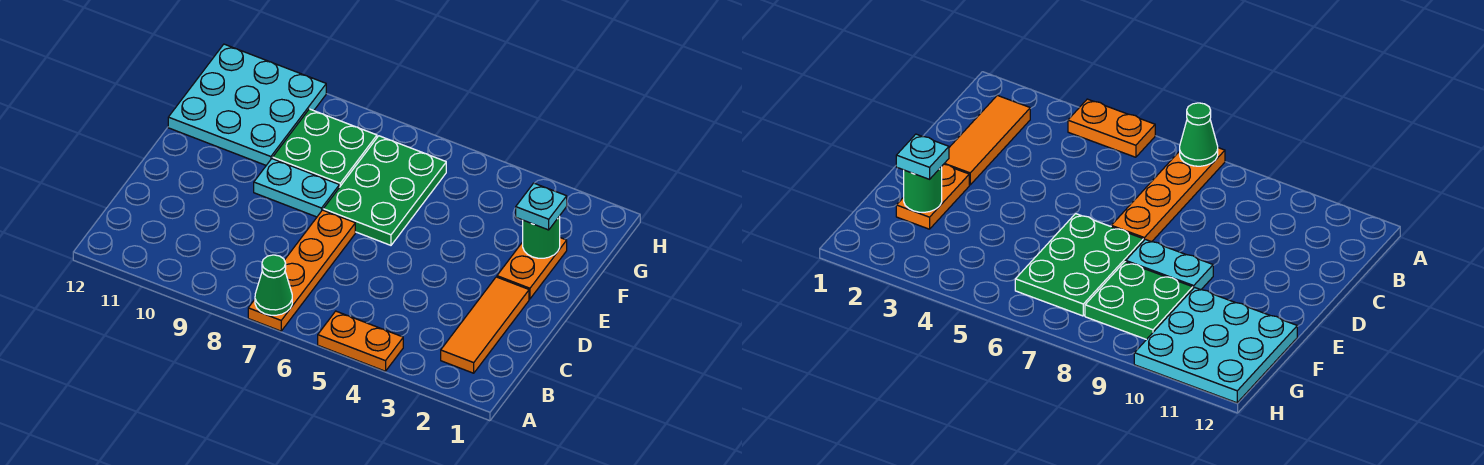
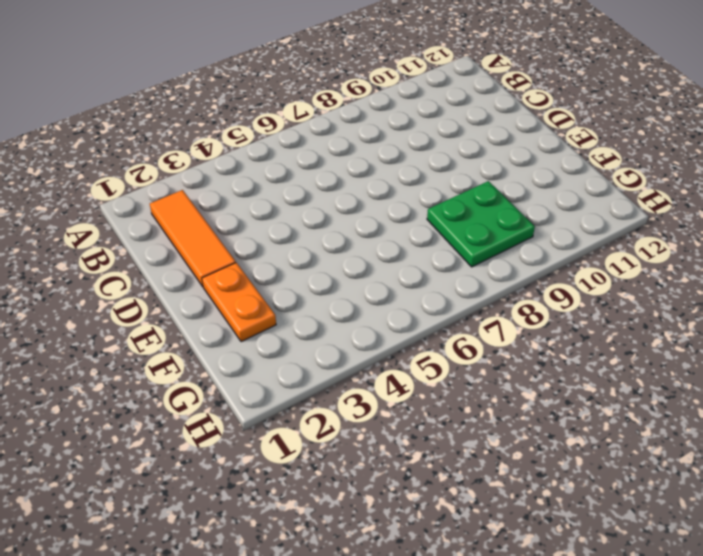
none -> orange plate A4:A5 level 1
none -> orange plate A7:D7 level 1

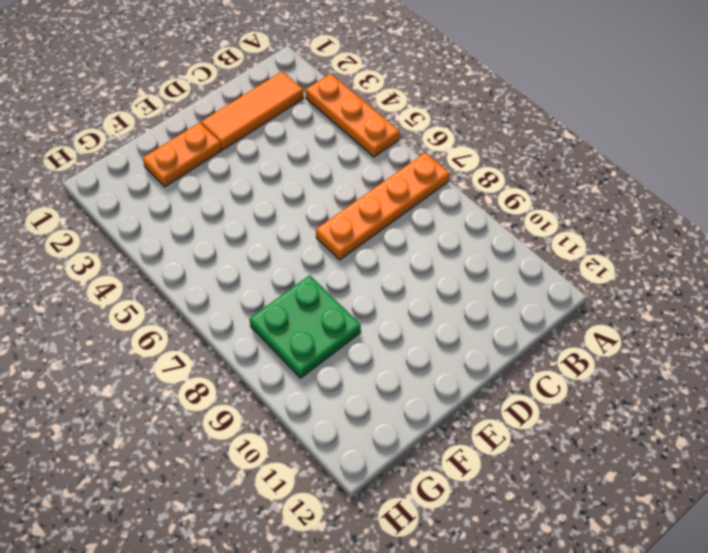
orange plate A3:A5 level 1 -> orange plate A4:A5 level 1
none -> green plate E6:G7 level 1
none -> cyan plate E8:E9 level 1

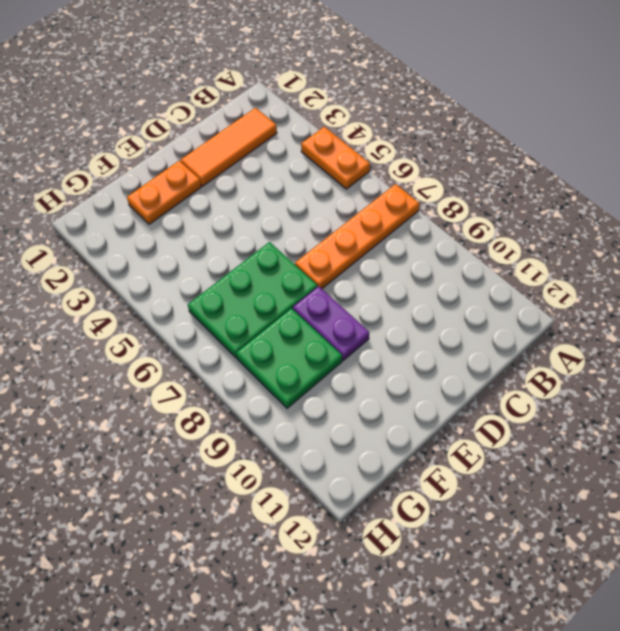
purple plate E8:E9 level 1 -> cyan plate E8:E9 level 1
none -> cyan plate F10:H12 level 1
none -> green cone A7 level 2

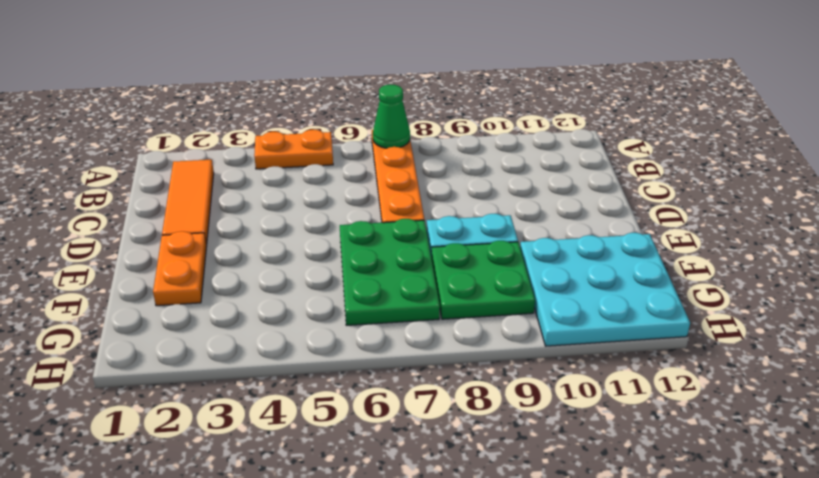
none -> green round brick F2 level 2
none -> cyan plate F2 level 3

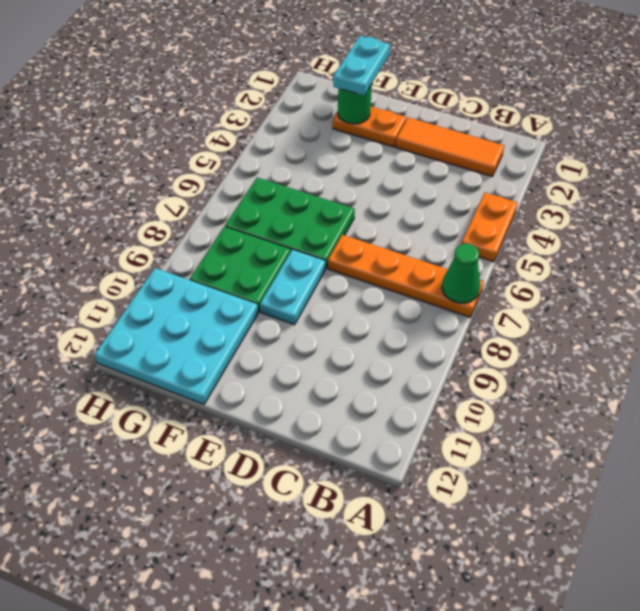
cyan plate F1:F2 level 3 -> cyan plate F2 level 3

